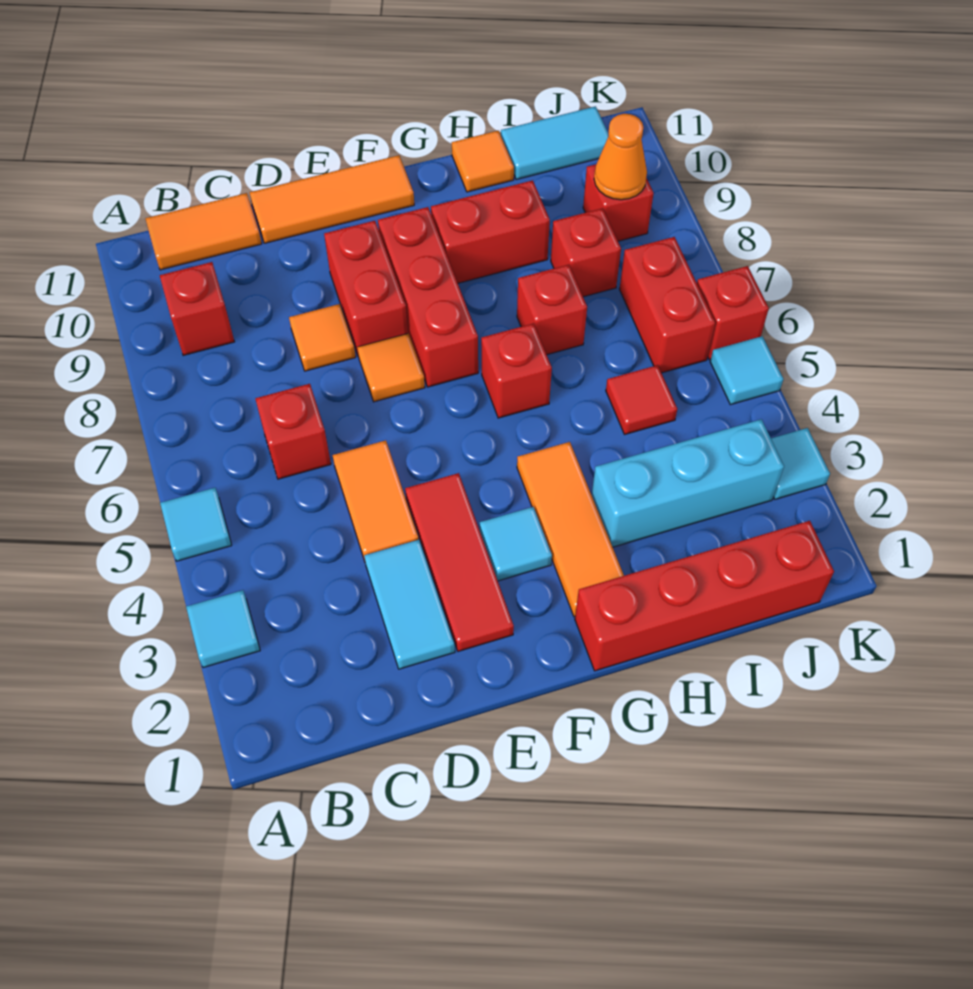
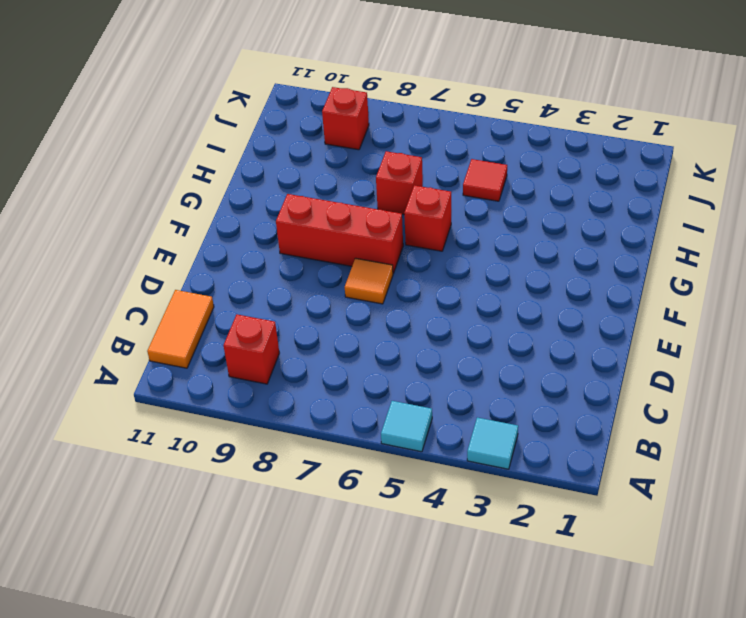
none -> red brick C6 level 1
none -> cyan tile D2:D3 level 1
none -> orange tile D4:D5 level 1
none -> orange tile D8 level 1

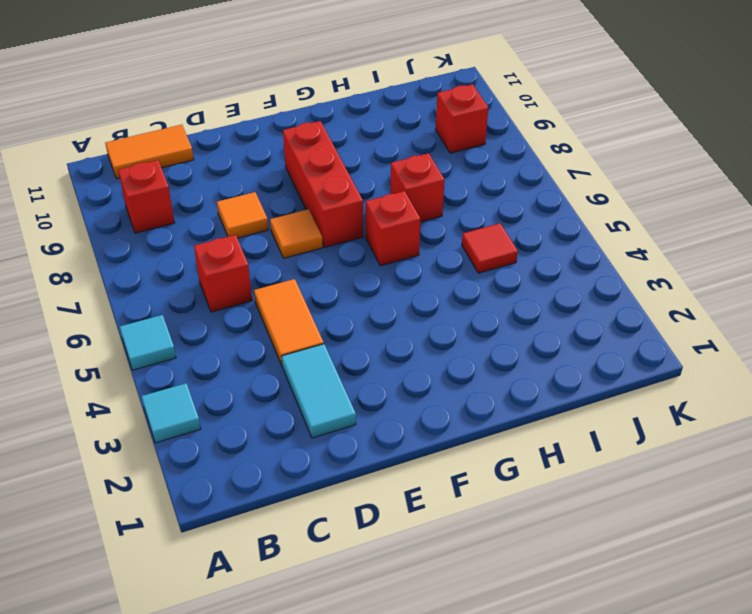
none -> orange tile D11:F11 level 1
none -> red tile E2:E4 level 1
none -> red brick E8:E9 level 1
none -> cyan tile F3 level 1

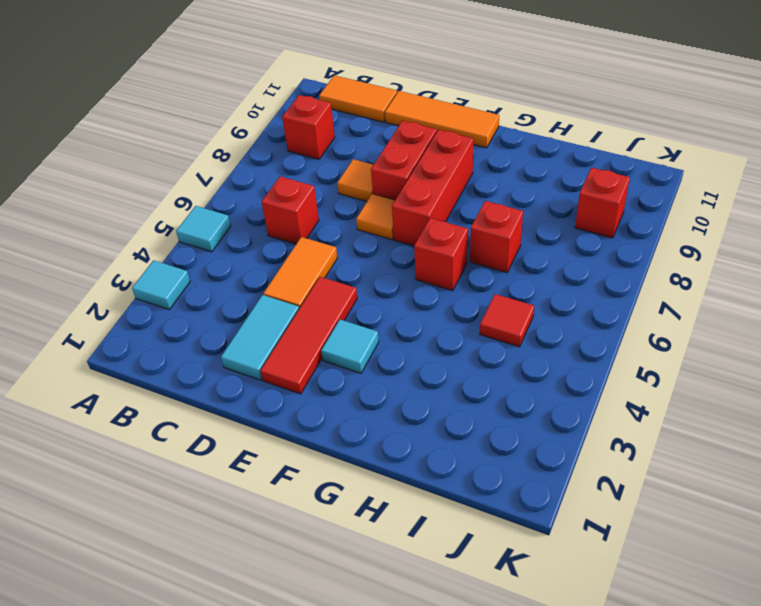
none -> red brick G1:J1 level 1
none -> orange tile G2:G4 level 1
none -> red brick G9:H9 level 1
none -> cyan brick H3:J3 level 1

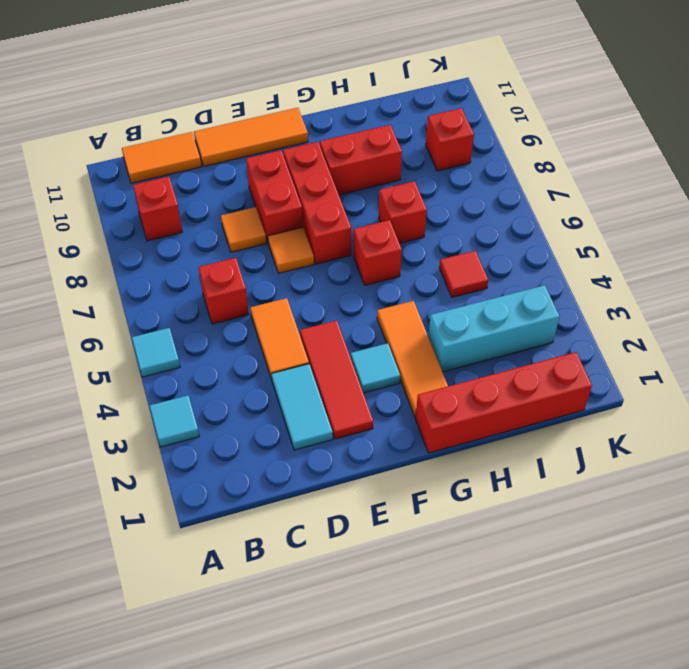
none -> orange tile H11 level 1
none -> red brick I8 level 1
none -> cyan tile I11:J11 level 1
none -> red brick J6:J7 level 1

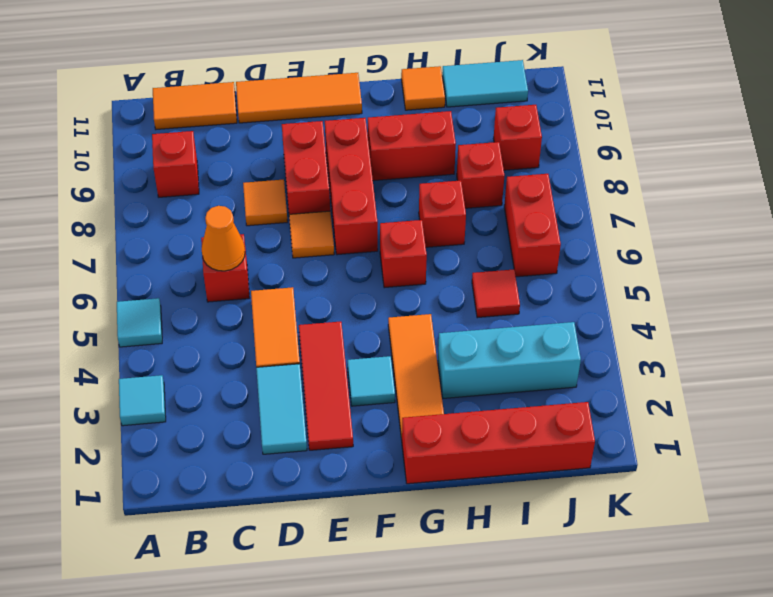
orange cone C6 level 2 -> orange cone J9 level 2
none -> cyan tile K3 level 1
none -> cyan tile K5 level 1
none -> red brick K6 level 1

